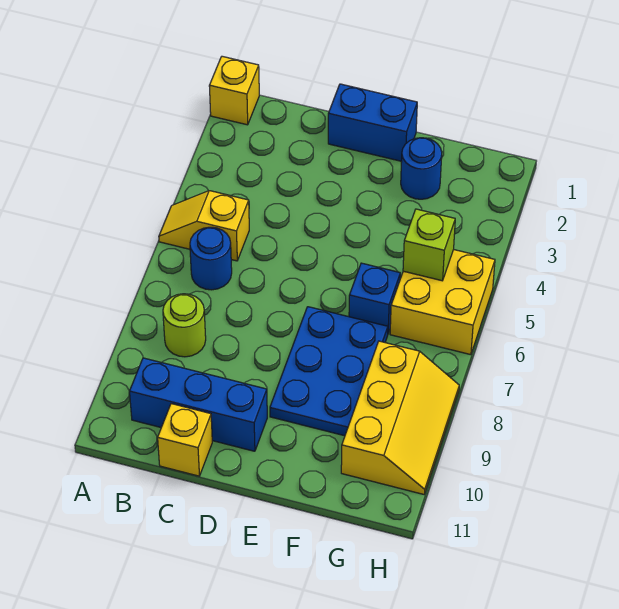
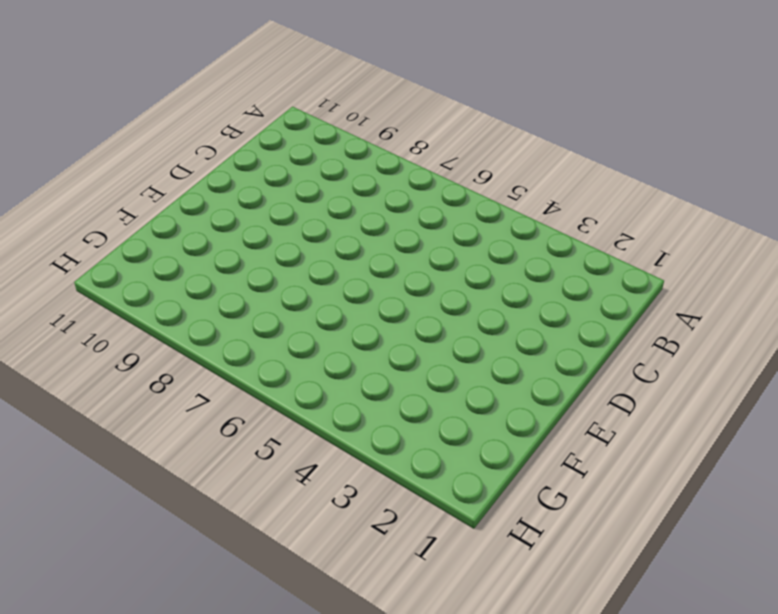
none -> yellow brick A1 level 1
none -> yellow slope A5:B5 level 1 top B
none -> blue round brick B6 level 1

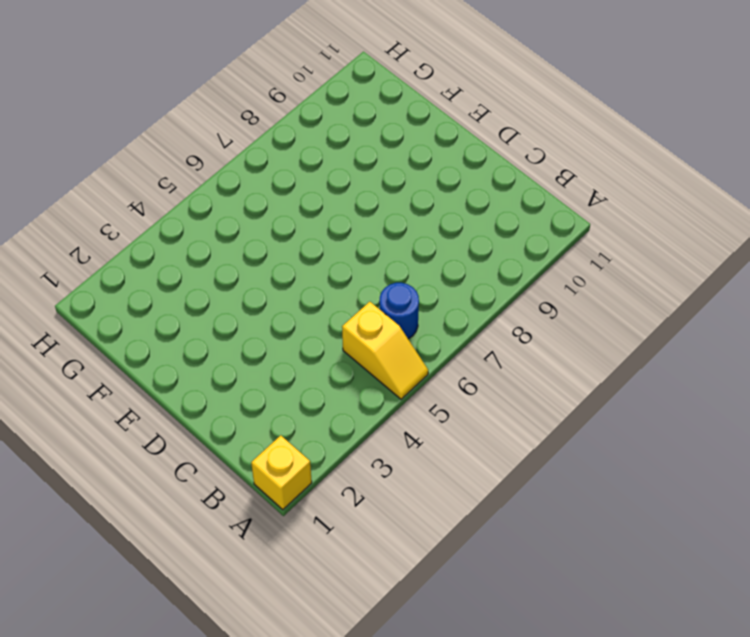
none -> lime round brick B8 level 1
none -> blue brick B10:D10 level 1
none -> yellow brick C11 level 1

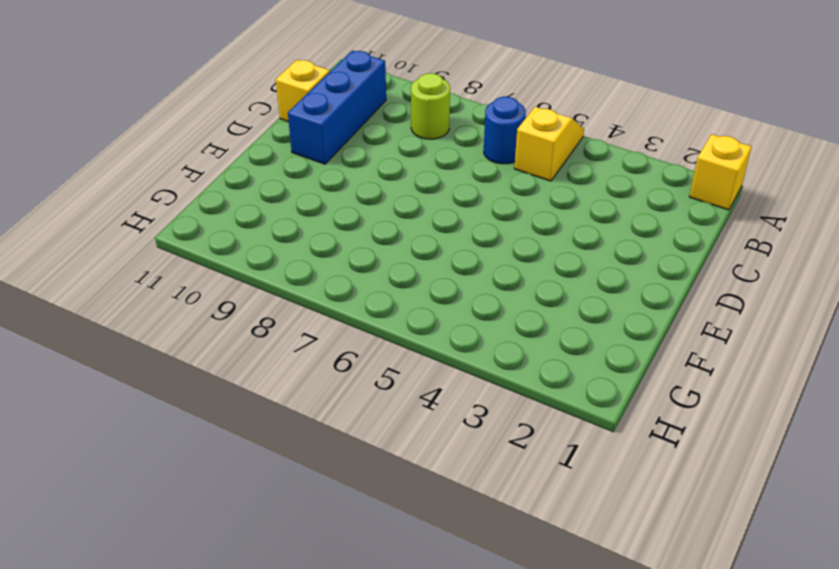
none -> blue brick D1:E1 level 1
none -> blue plate E7:F9 level 1
none -> blue round brick F2 level 1

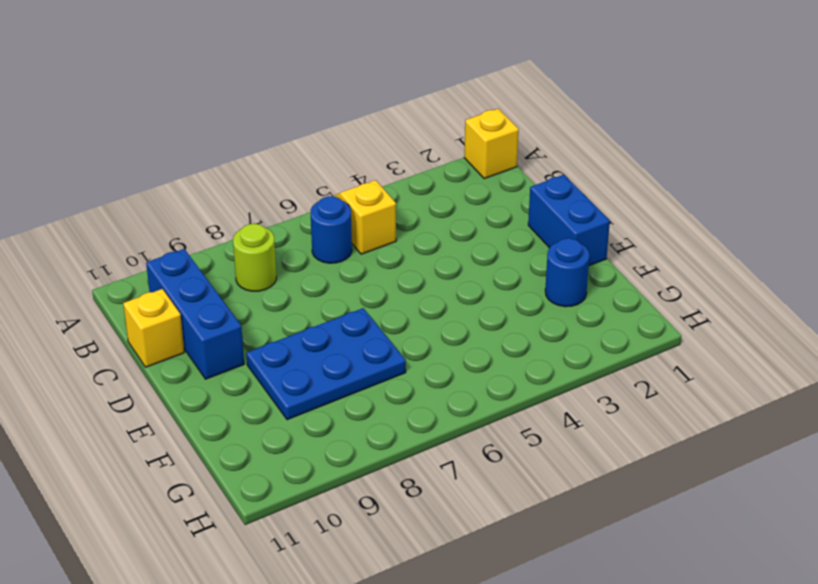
none -> blue brick F6 level 1
none -> yellow brick G5:H6 level 1
none -> yellow slope G8:H10 level 1 top G

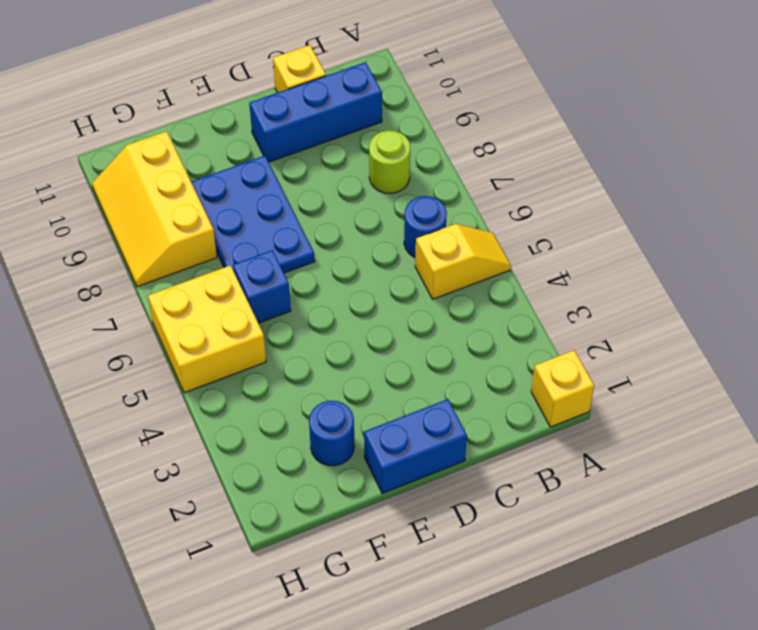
none -> lime brick G5 level 2

